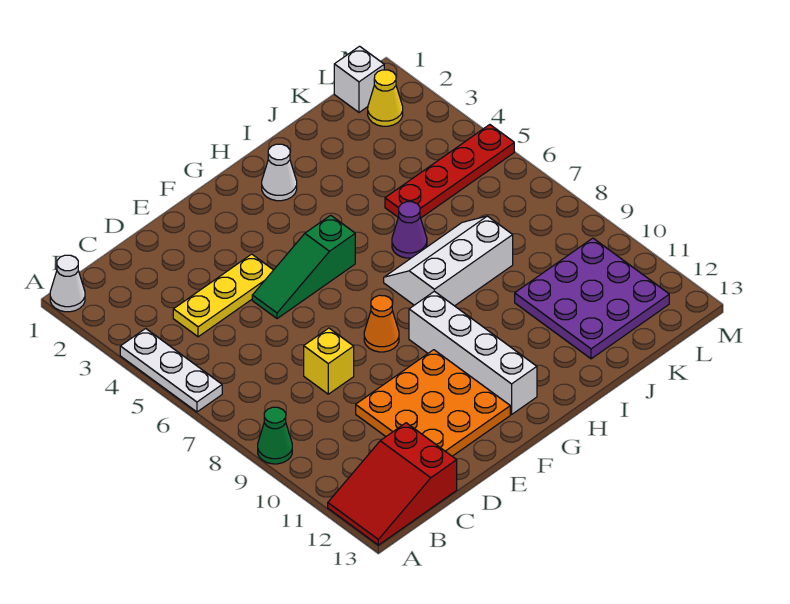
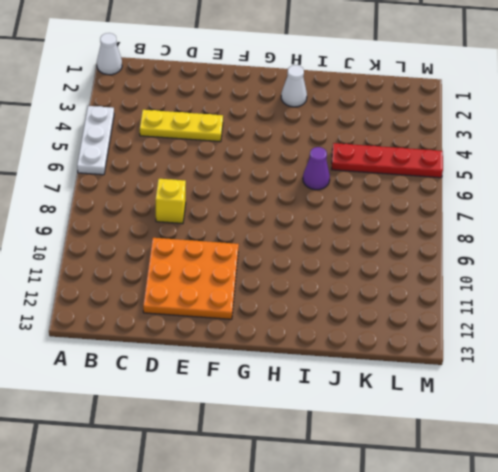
none -> green cone A9 level 1
none -> red slope A12:C13 level 1 top C
none -> green slope E5:G5 level 1 top G

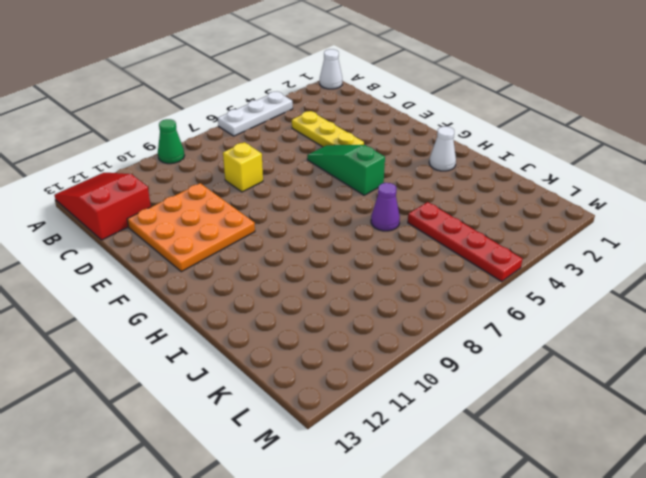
none -> orange cone F8 level 1
none -> white brick G9:G12 level 1
none -> white slope H7:J8 level 1 top 8

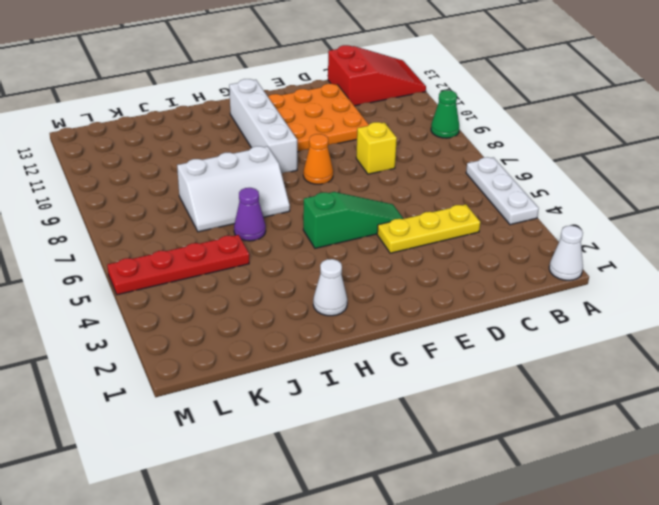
none -> purple plate J10:L12 level 1
none -> white brick L1 level 1
none -> yellow cone L2 level 1

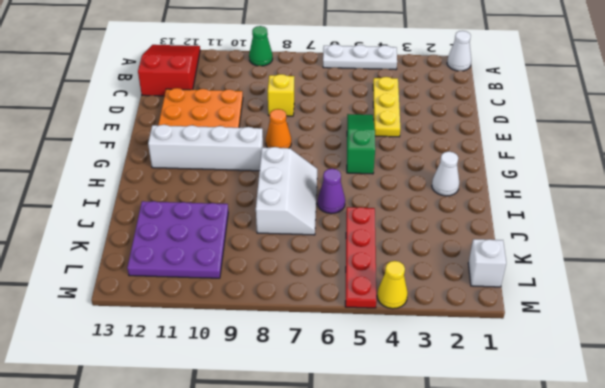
yellow cone M4 level 1 -> yellow cone L2 level 1

